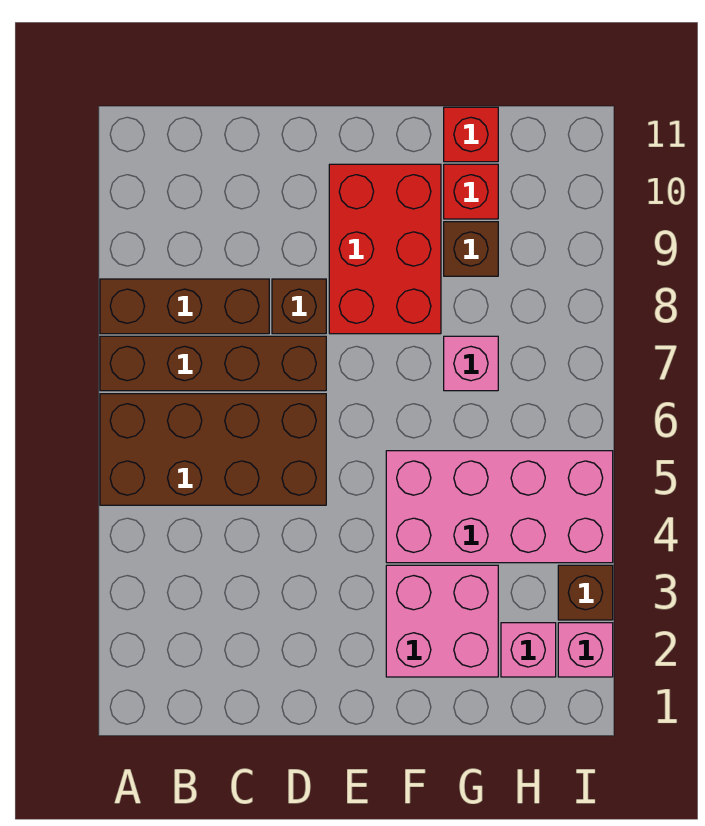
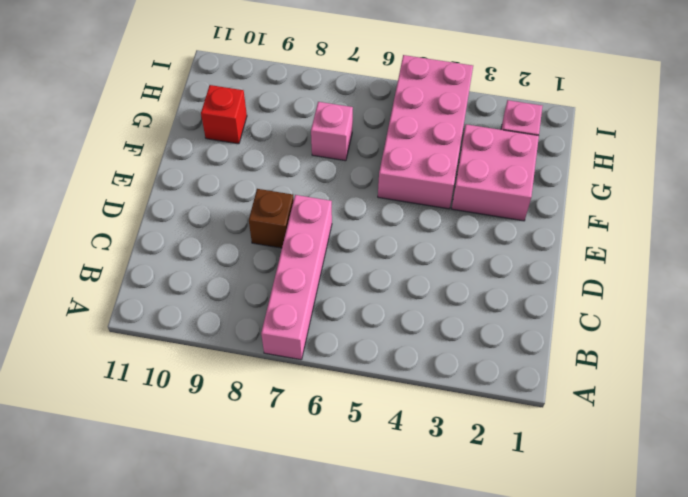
pink brick A7:D7 level 1 -> brown brick A7:D7 level 1
none -> brown brick A5:D6 level 1
none -> brown brick A8:C8 level 1
none -> red brick E8:F10 level 1

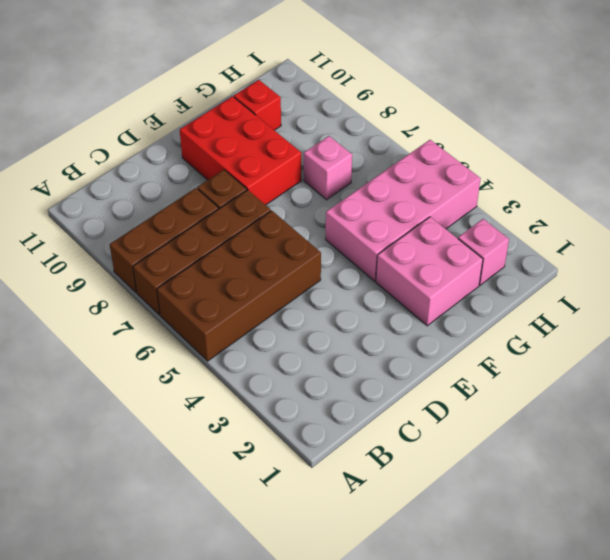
none -> brown brick G9 level 1
none -> red brick G11 level 1
none -> pink brick I2 level 1

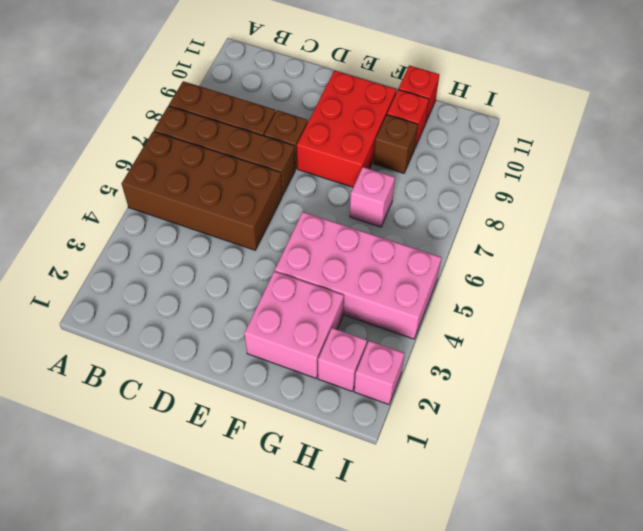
none -> brown brick I3 level 1

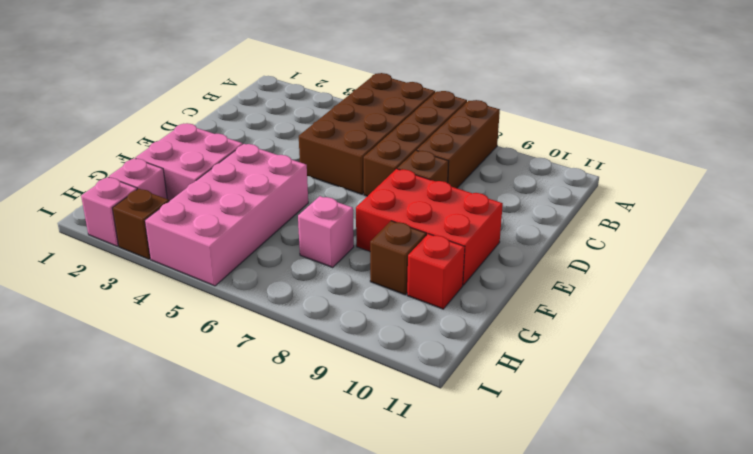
none -> red brick G11 level 1

